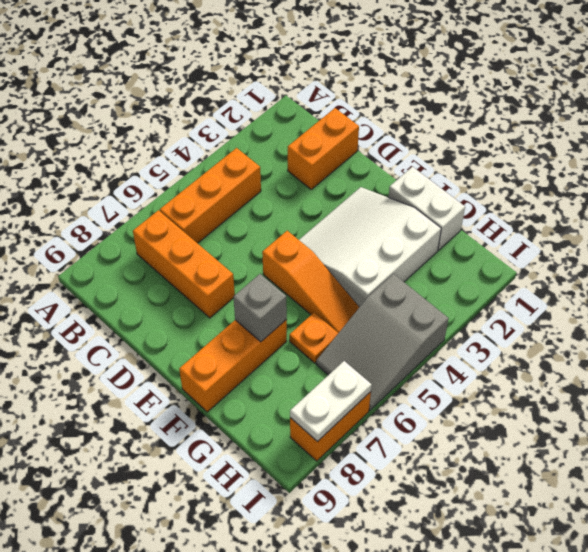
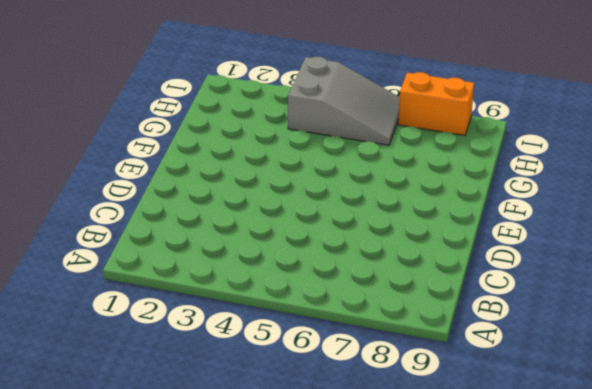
none -> orange brick B4:B6 level 1
none -> orange brick B7:D7 level 1
none -> orange brick C1:C2 level 1

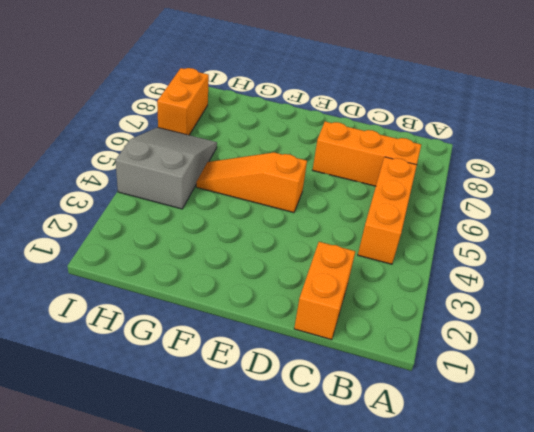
none -> white slope E2:G4 level 1 top G
none -> white brick F1:G1 level 1
none -> orange brick F7:F9 level 1

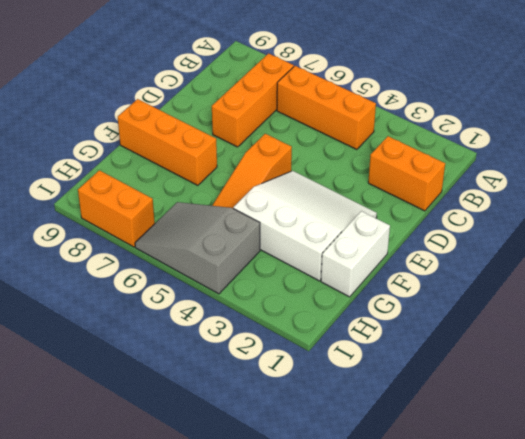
none -> orange plate G6 level 1
none -> grey brick F7 level 2
none -> white plate I7:I8 level 2

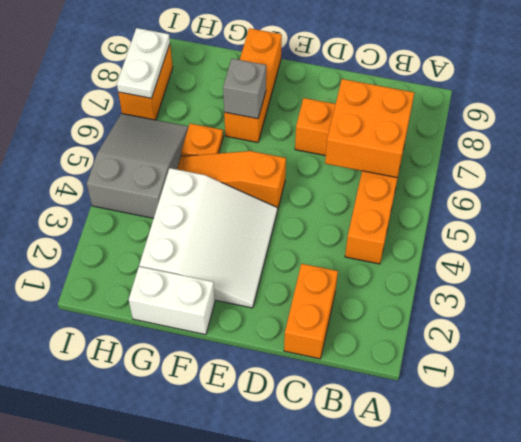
orange brick B6:C7 level 2 -> none

